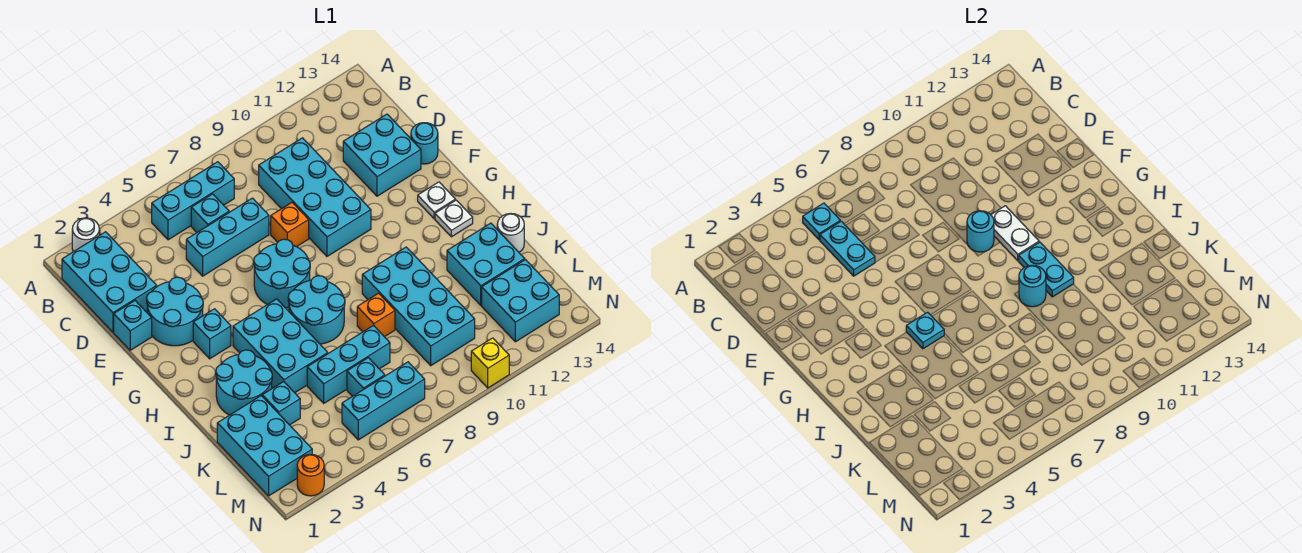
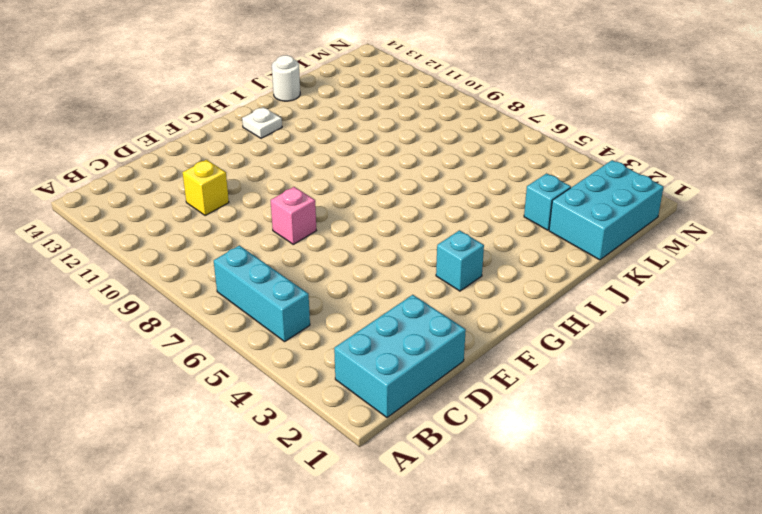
yellow brick D11 level 1 -> yellow brick N10 level 1
pink brick E8 level 1 -> orange brick E8 level 1
none -> white round brick A2 level 1
none -> cyan brick C6 level 1
none -> cyan brick C9:F10 level 1
none -> cyan brick D5:D7 level 1

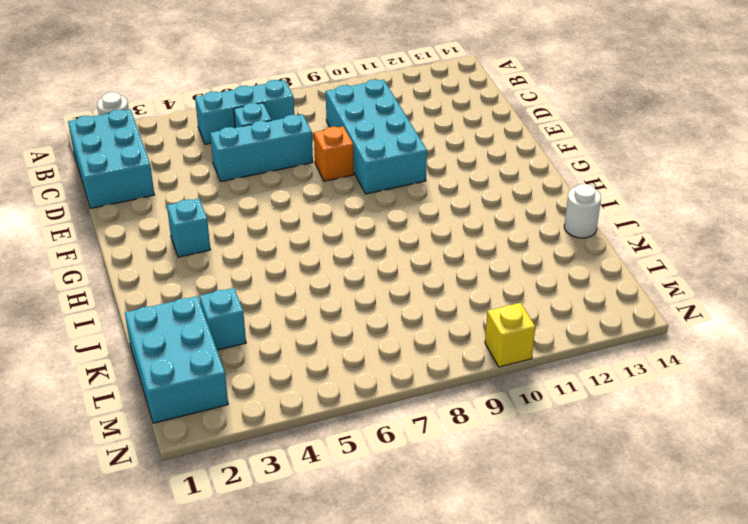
none -> cyan brick D12:E13 level 1
none -> cyan brick E1 level 1
none -> cyan round brick E2:F3 level 1
none -> cyan round brick E14 level 1

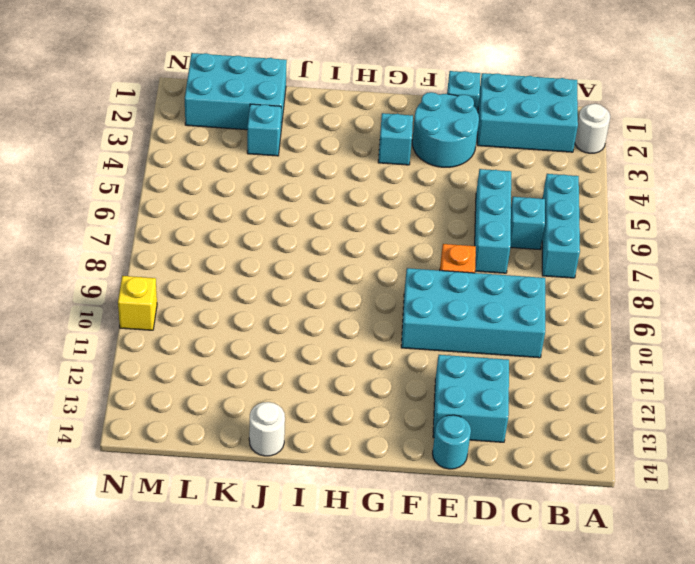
none -> cyan round brick F6:G7 level 1
none -> white plate G13 level 1
none -> cyan brick H4:J5 level 1
none -> cyan round brick H6:I7 level 1

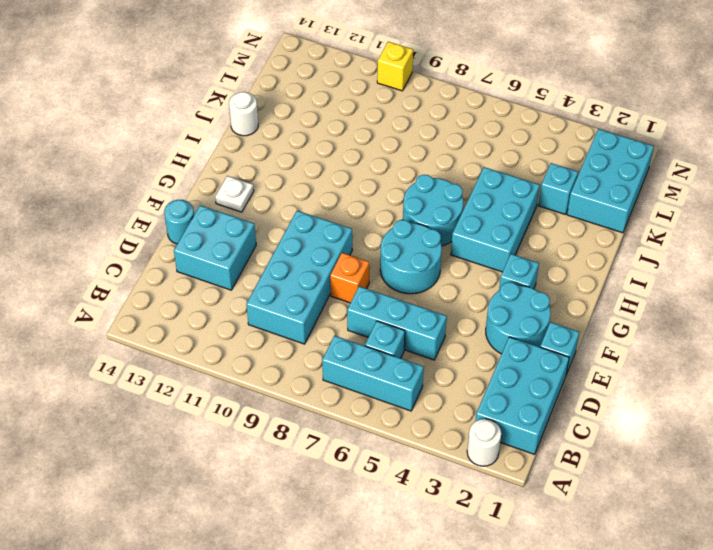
none -> white plate H13 level 1
none -> cyan round brick I2:J3 level 1
none -> cyan brick I9:L10 level 1
none -> orange brick J8 level 1

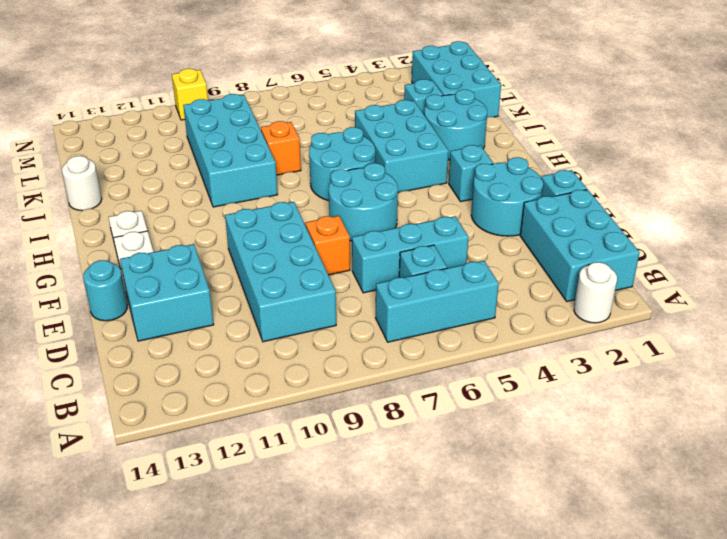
none -> cyan brick J12:K13 level 1
none -> cyan brick K5:K7 level 1
none -> cyan brick L6 level 1
none -> cyan brick L12:M13 level 1

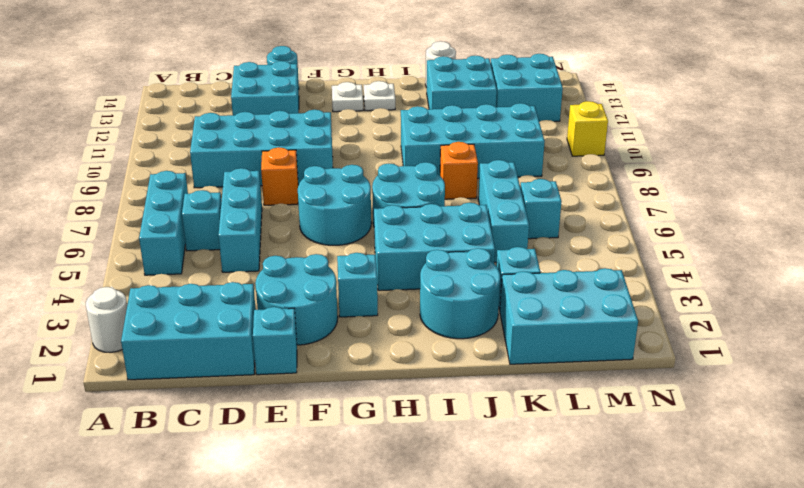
none -> cyan brick M5:M7 level 1
none -> orange round brick N2 level 1
none -> cyan plate B5 level 2
none -> cyan plate C5:D5 level 2

